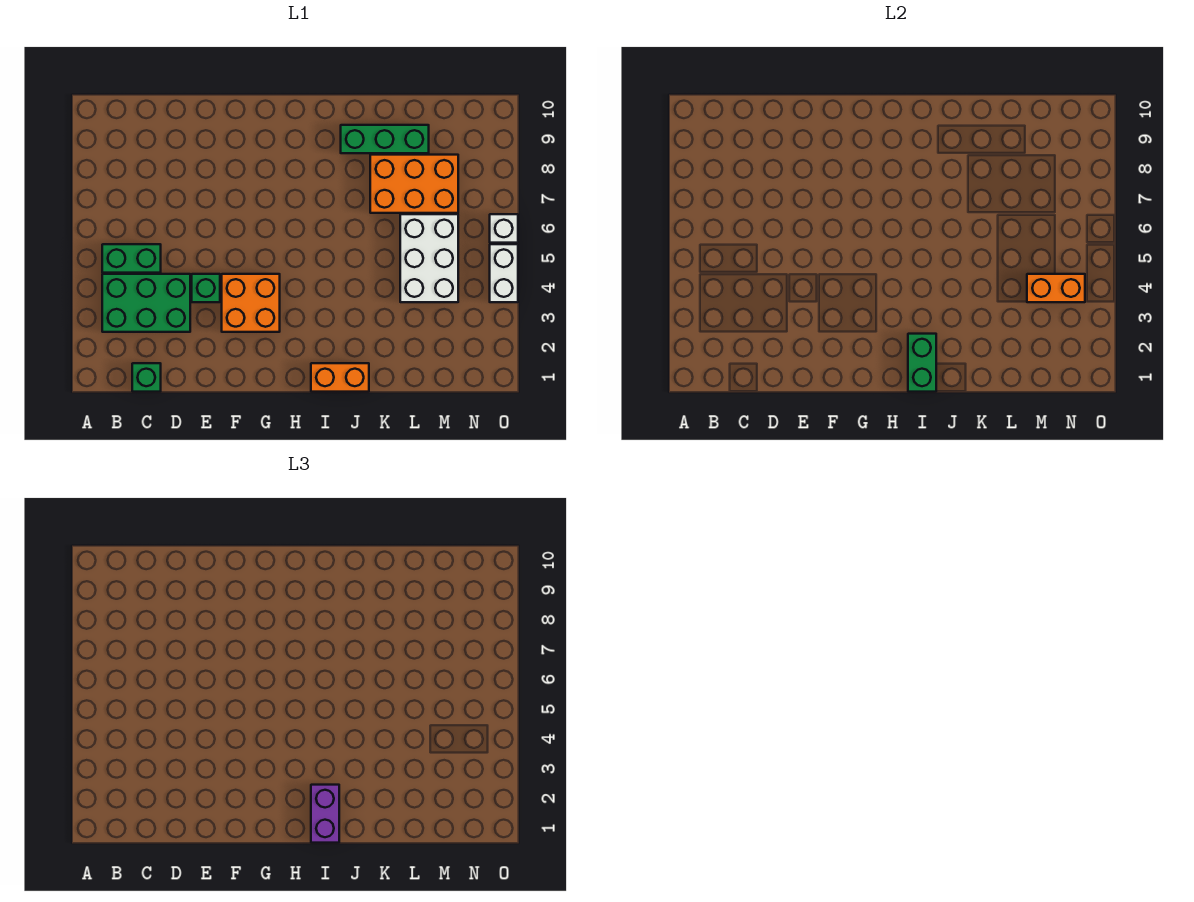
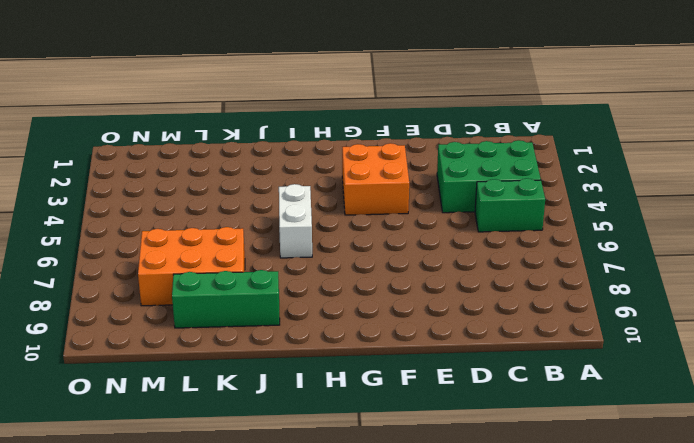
white brick I5:I6 level 1 -> white brick O4:O5 level 1
none -> green brick C1 level 1
none -> green brick E4 level 1
none -> orange brick I1:J1 level 1

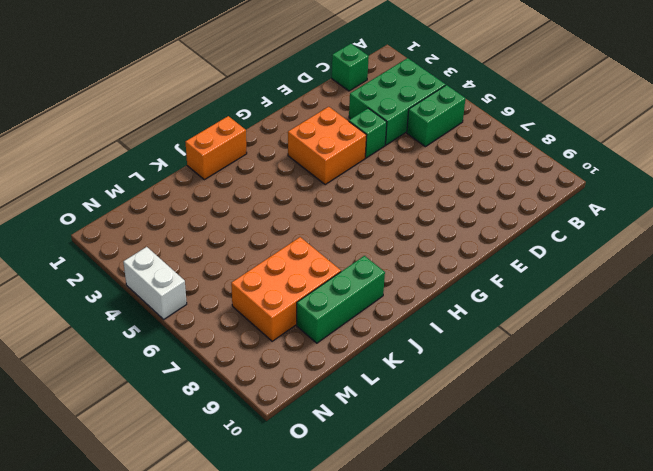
none -> white brick L4:M6 level 1
none -> white brick O6 level 1
none -> green brick I1:I2 level 2

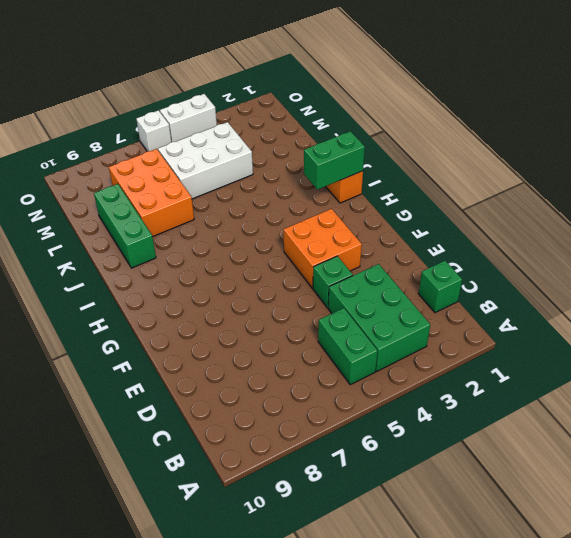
none -> orange brick M4:N4 level 2
none -> purple brick I1:I2 level 3

